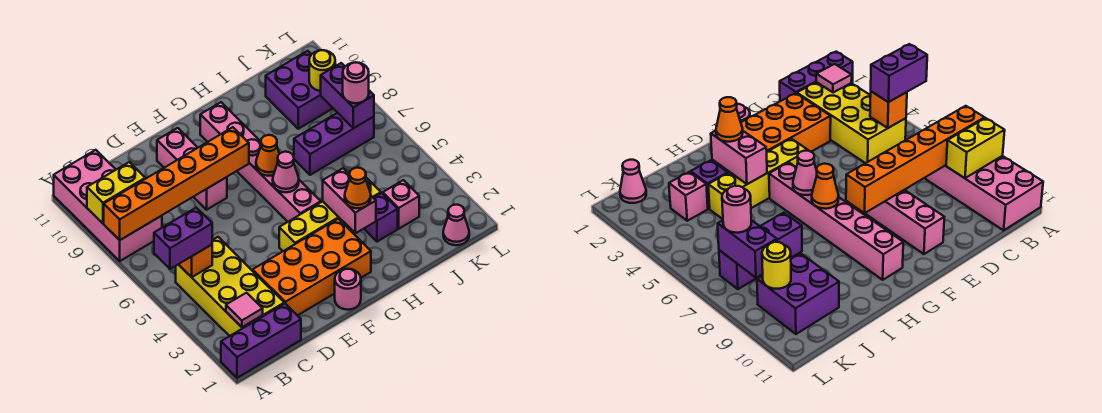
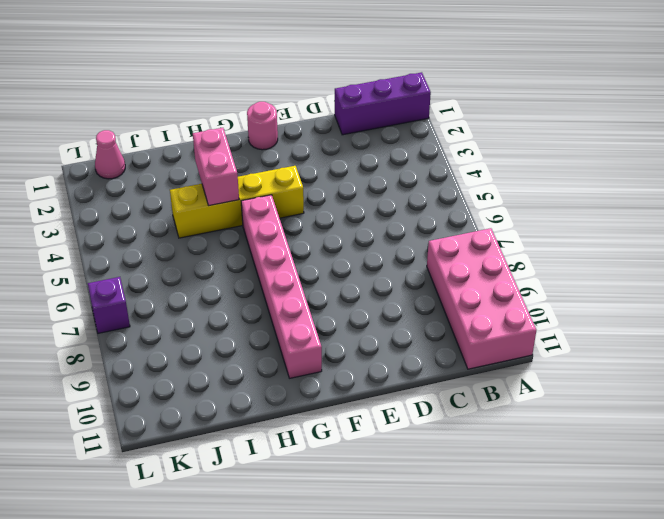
purple brick L7 level 1 -> purple brick I3 level 1
none -> yellow brick B2:C5 level 1
none -> orange brick D2:G3 level 1
none -> pink brick E8:E10 level 1

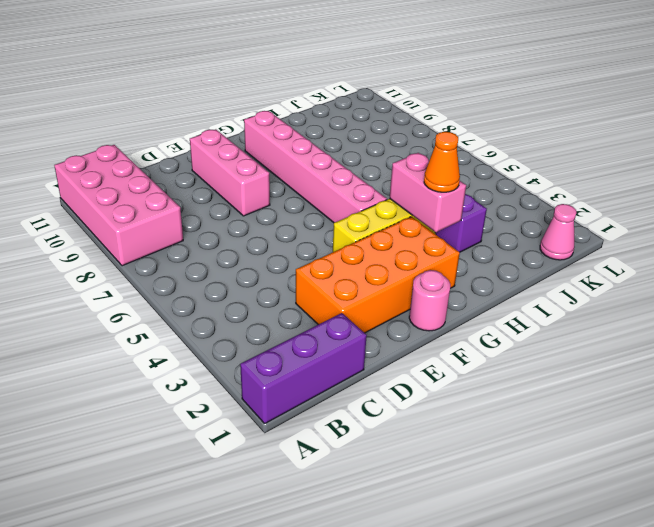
none -> yellow brick B2:C5 level 1
none -> purple brick I7:K7 level 1
none -> pink brick J3 level 1

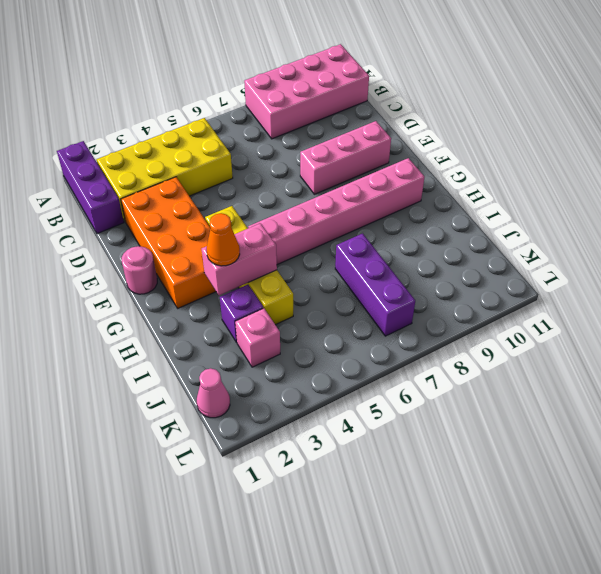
none -> purple brick J9:K10 level 1
none -> orange brick A8:F8 level 2
none -> yellow brick A9:B9 level 2

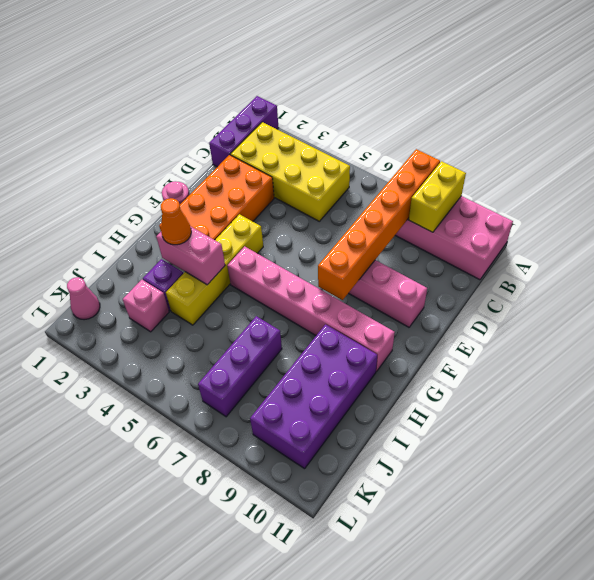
purple brick H9:K10 level 1 -> purple brick J9:K10 level 1
none -> pink tile B2 level 2
none -> orange brick B5 level 2
none -> pink cone G6 level 2

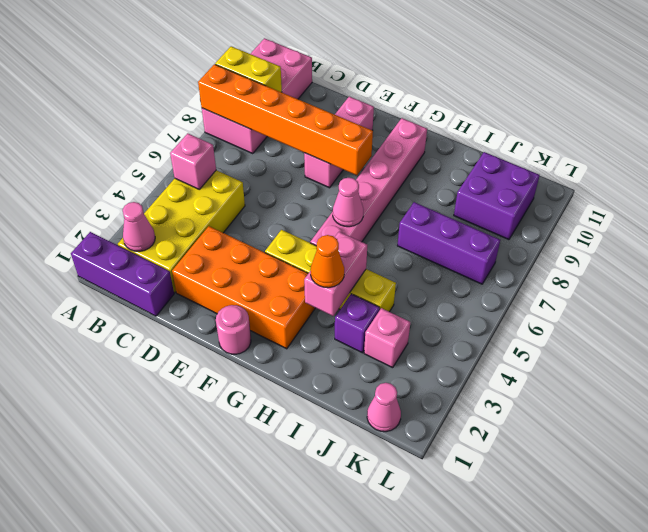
pink cone B2 level 2 -> pink tile B2 level 2
pink brick B5 level 2 -> orange brick B5 level 2
none -> orange cone G7 level 2
none -> purple brick K7:K8 level 2
none -> yellow round brick K9 level 2

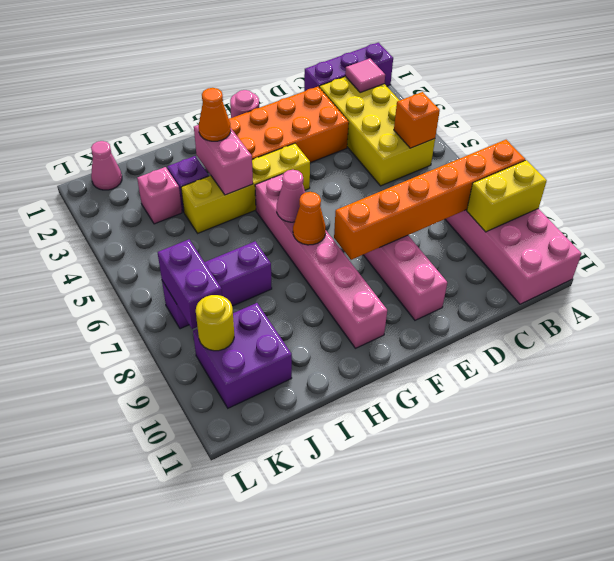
none -> purple brick A5:B5 level 3
none -> pink round brick K7 level 3

